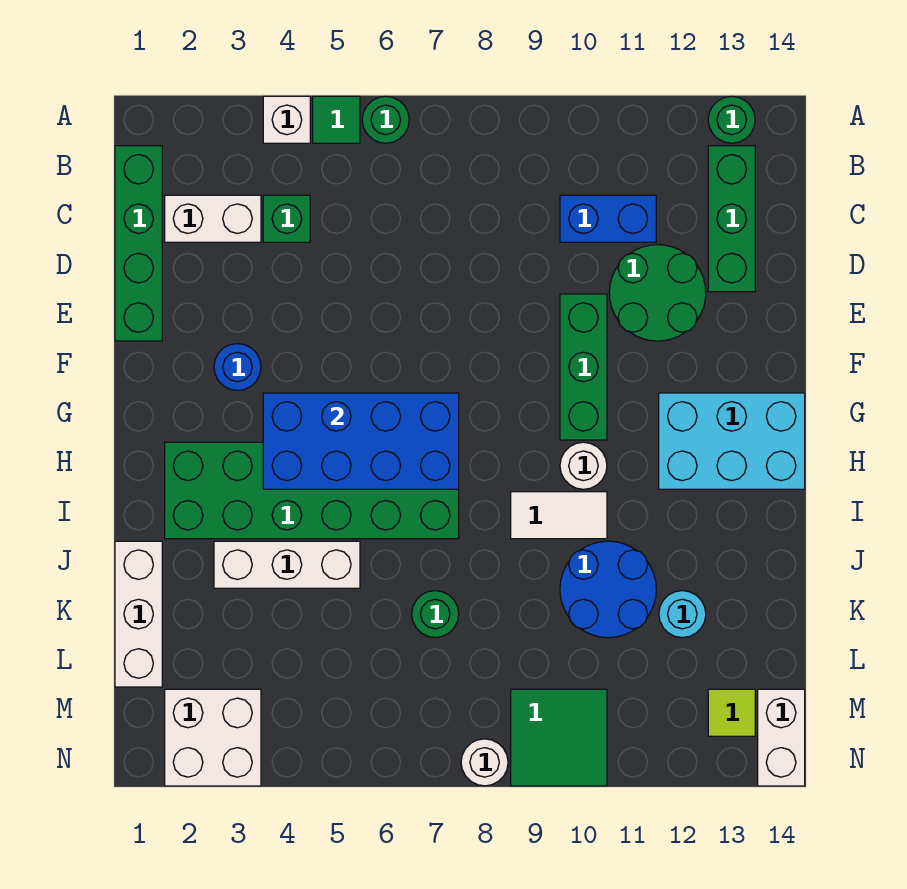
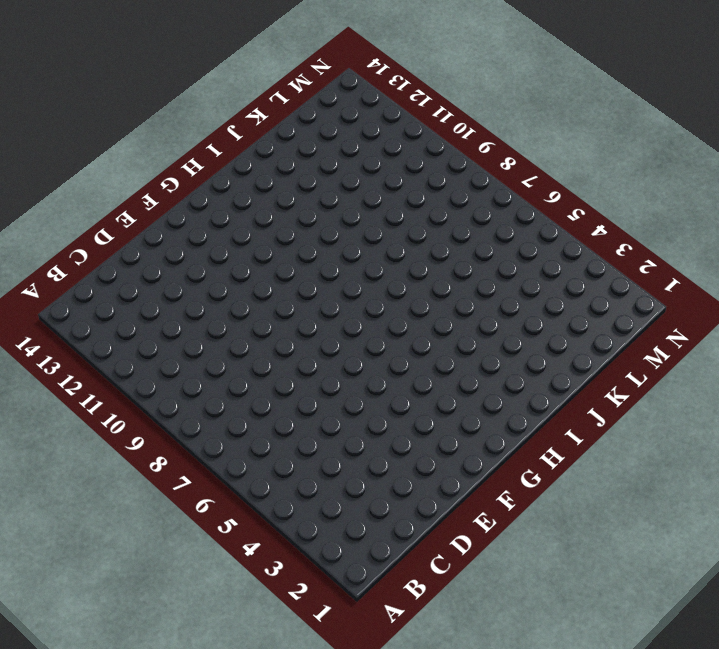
none -> white brick A4 level 1
none -> green tile A5 level 1
none -> green round brick A6 level 1

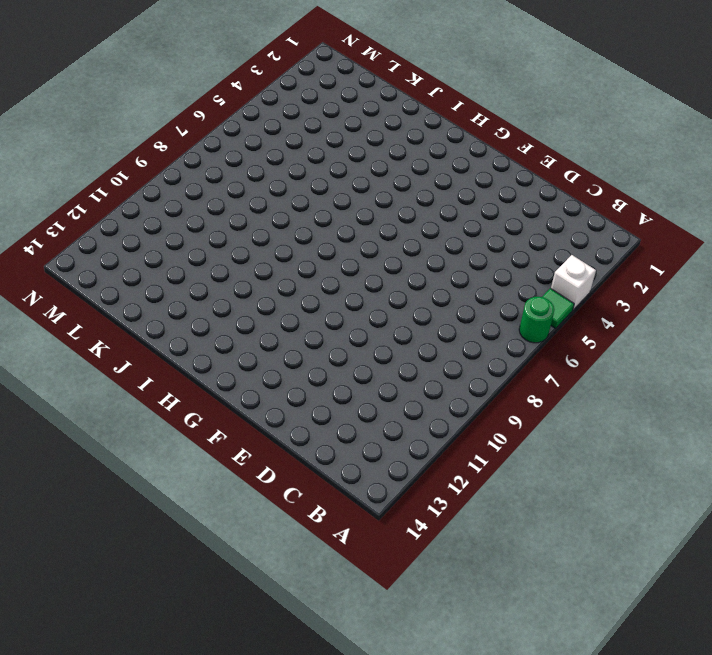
none -> green round brick A13 level 1
none -> green brick B1:E1 level 1
none -> green brick B13:D13 level 1

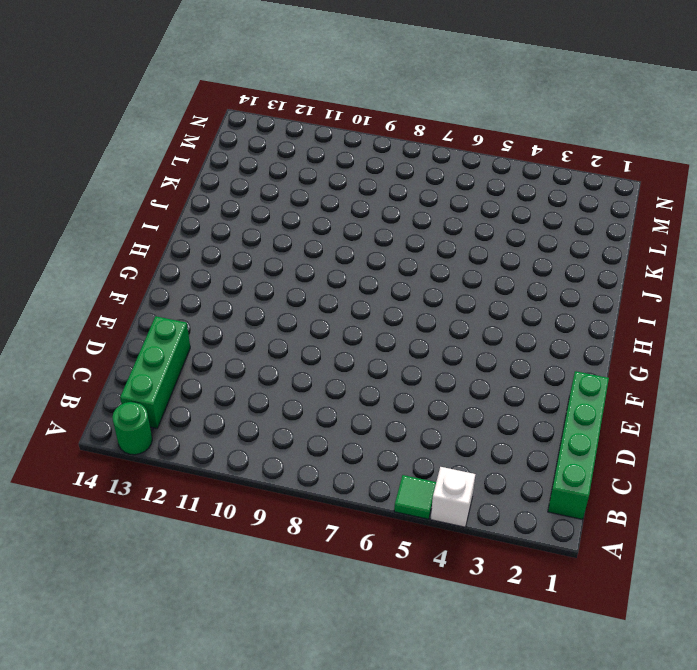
none -> green round brick A6 level 1
none -> white brick C2:C3 level 1
none -> green brick C4 level 1

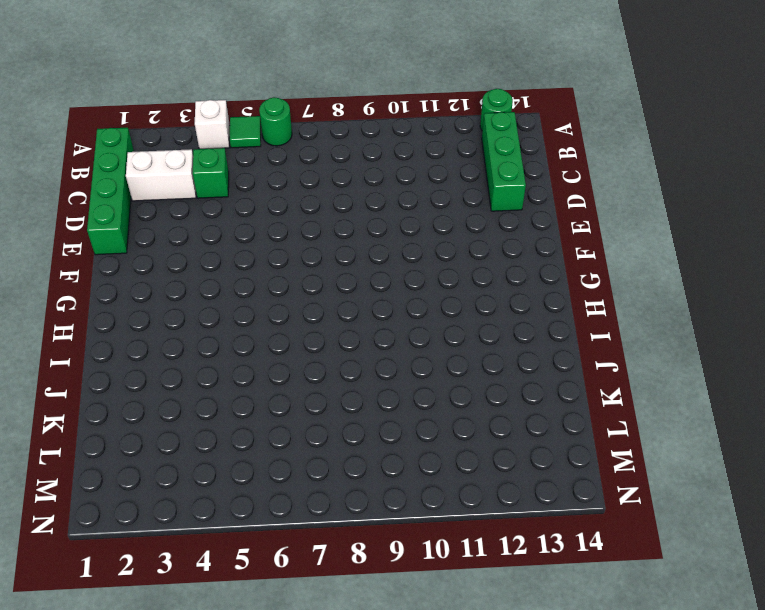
none -> blue brick C10:C11 level 1
none -> green round brick D11:E12 level 1
none -> green brick E10:G10 level 1

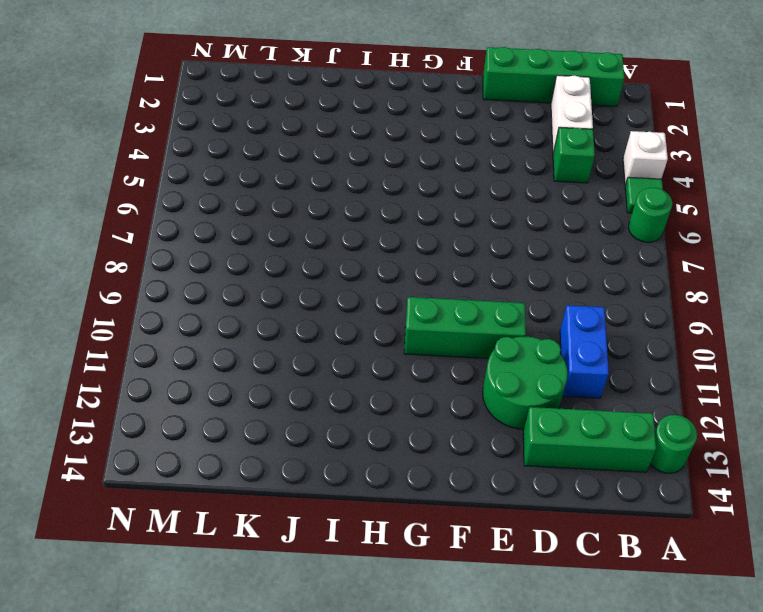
none -> blue round brick F3 level 1
none -> cyan brick G12:H14 level 1
none -> green brick H2:I7 level 1

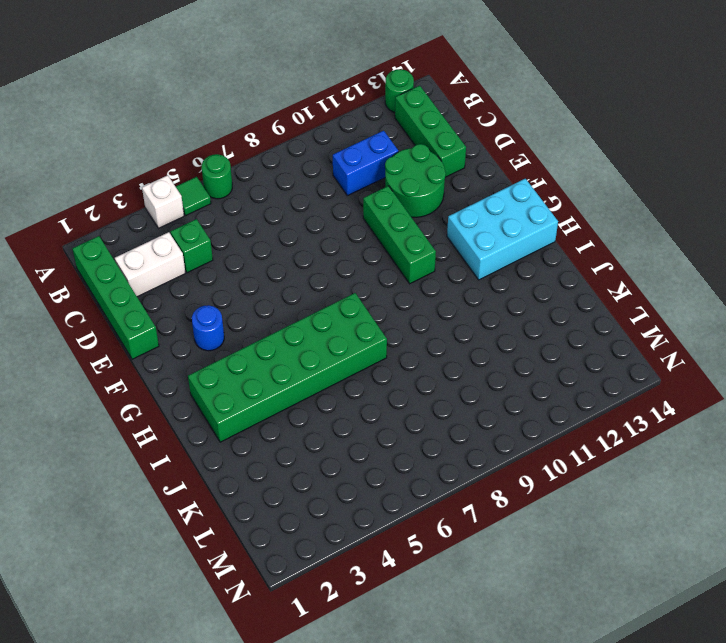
none -> white round brick H10 level 1
none -> white tile I9:I10 level 1
none -> white brick J1:L1 level 1

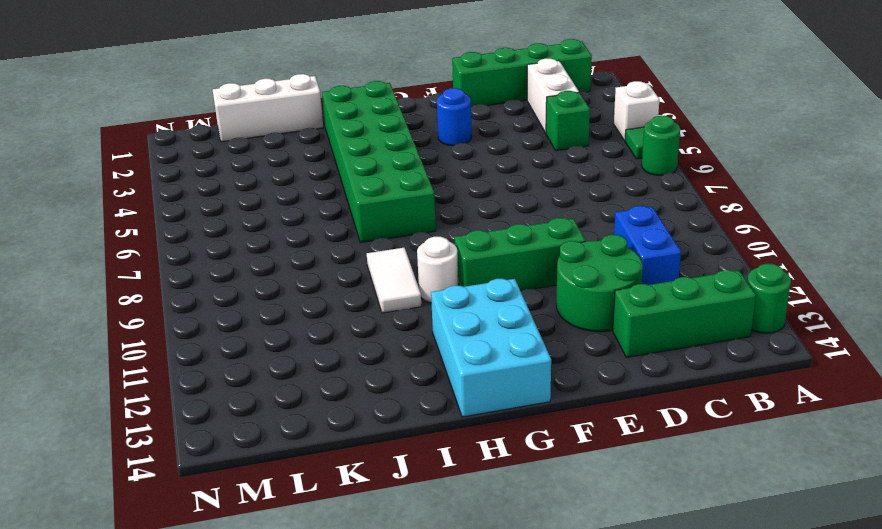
none -> white brick J3:J5 level 1
none -> blue round brick J10:K11 level 1
none -> green round brick K7 level 1

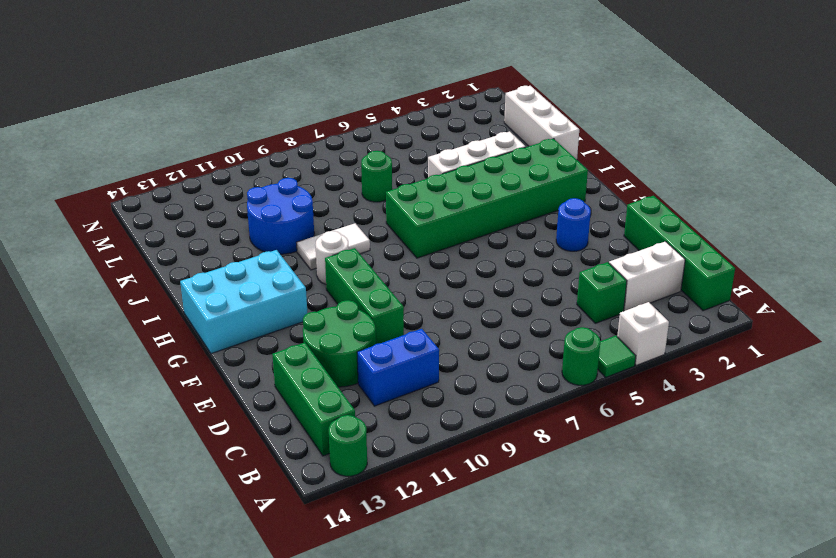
none -> cyan round brick K12 level 1
none -> white brick M2:N3 level 1
none -> green tile M9:N10 level 1

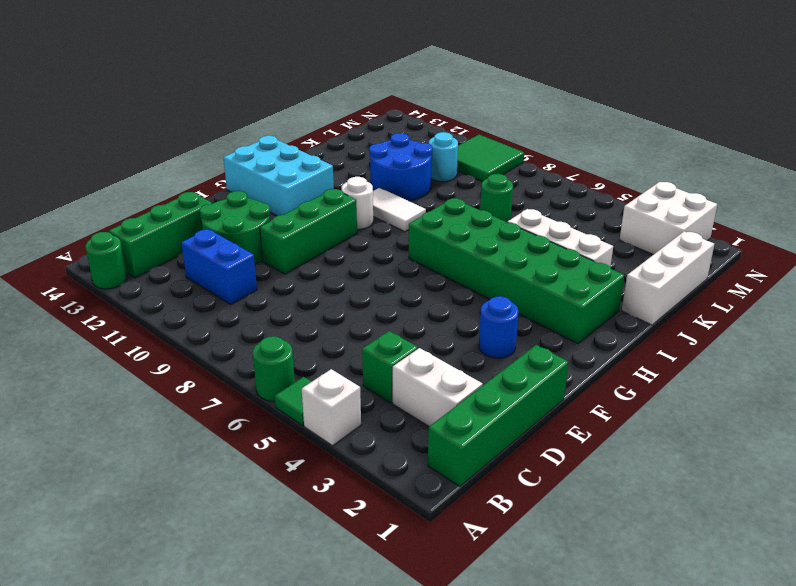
cyan round brick L10 level 1 -> cyan round brick K12 level 1
none -> lime tile M13 level 1
none -> white brick M14:N14 level 1
none -> white round brick N8 level 1

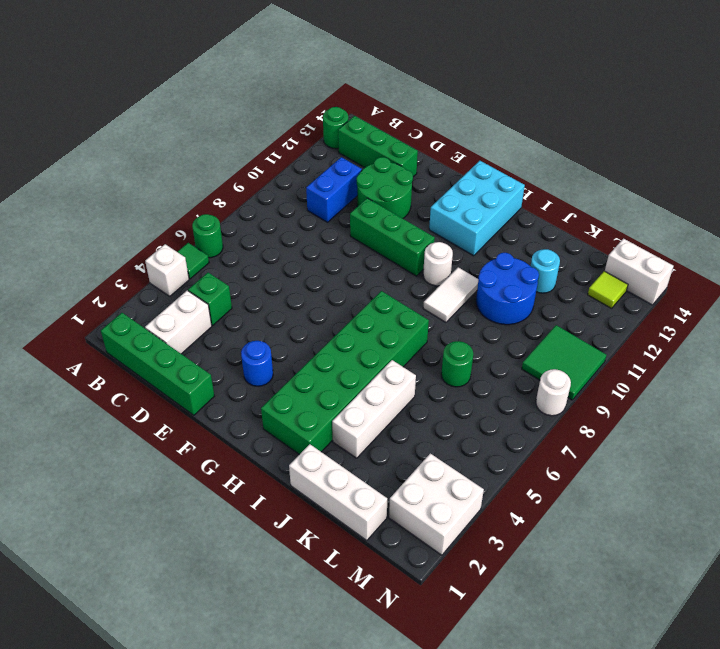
none -> blue brick G4:H7 level 2

